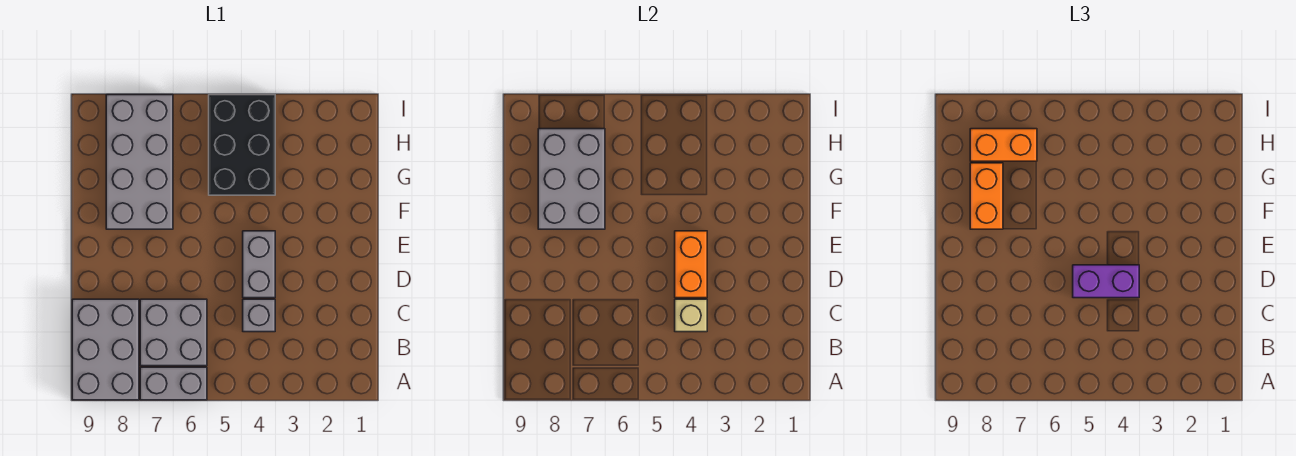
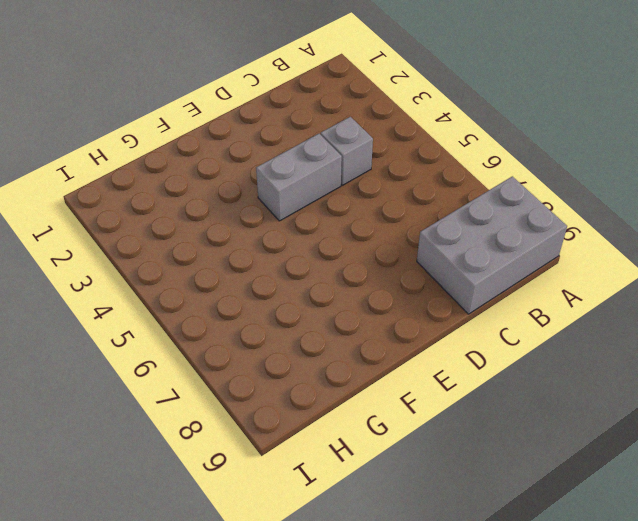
none -> grey brick A6:A7 level 1
none -> grey brick B6:C7 level 1
none -> grey brick F7:I8 level 1

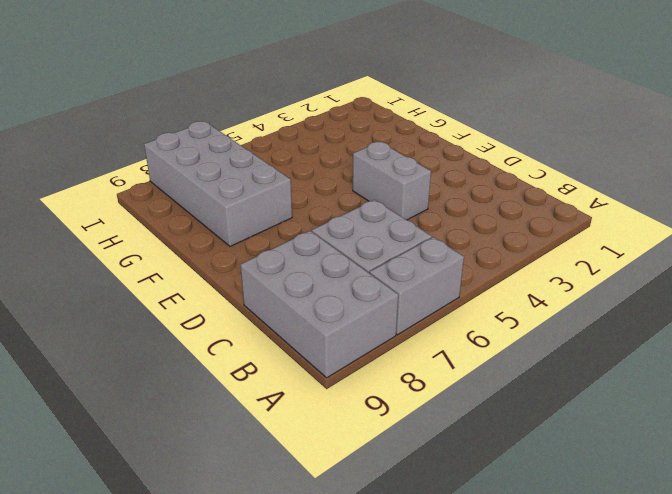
none -> grey brick C4 level 1
none -> black brick G4:I5 level 1
none -> tan brick C4 level 2

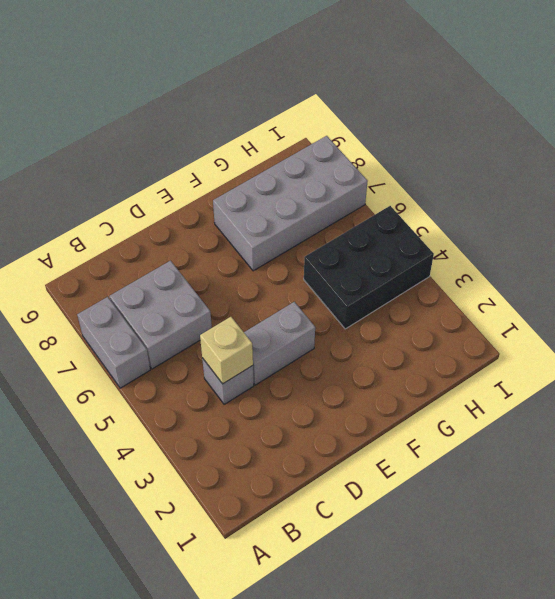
none -> grey brick A8:C9 level 1
none -> orange brick D4:E4 level 2
none -> grey brick F7:H8 level 2

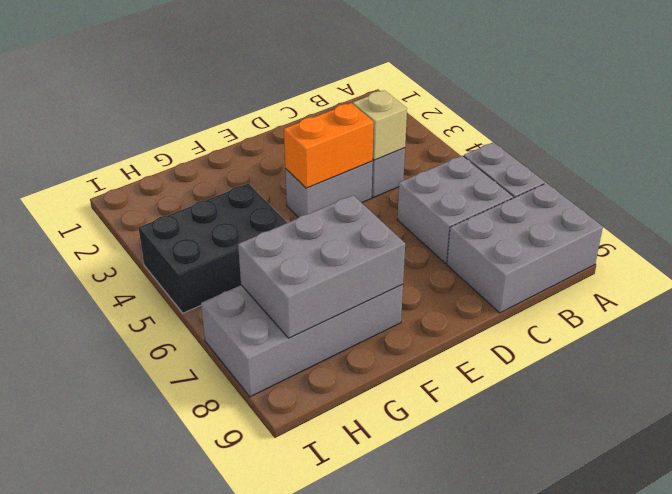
none -> purple brick D4:D5 level 3
none -> orange brick F8:G8 level 3
none -> orange brick H7:H8 level 3

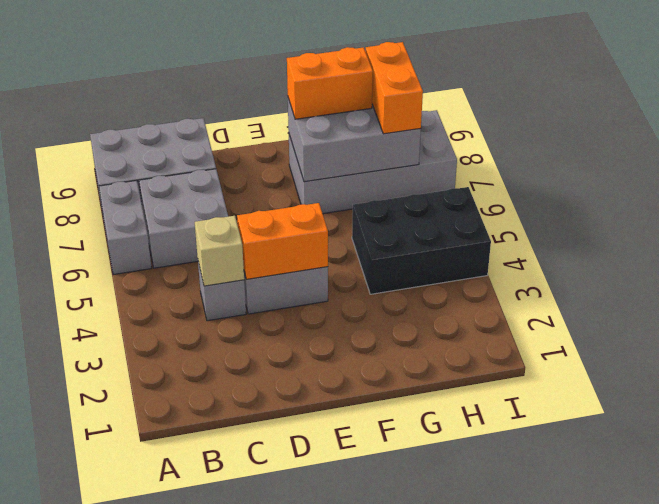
none -> purple brick D4:D5 level 3

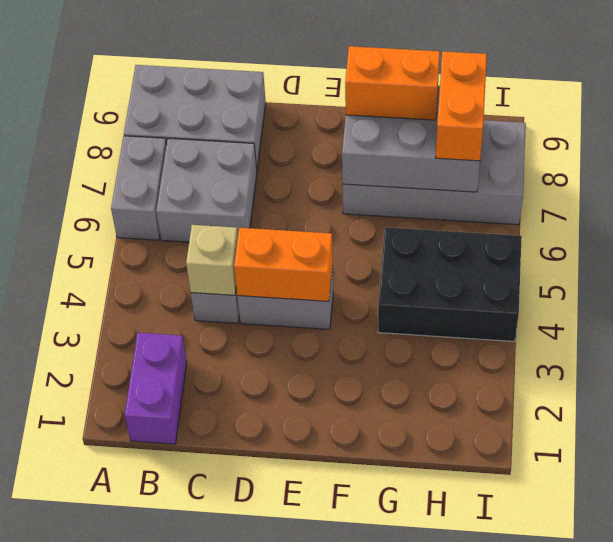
purple brick B1:B2 level 1 -> purple brick D4:D5 level 3

